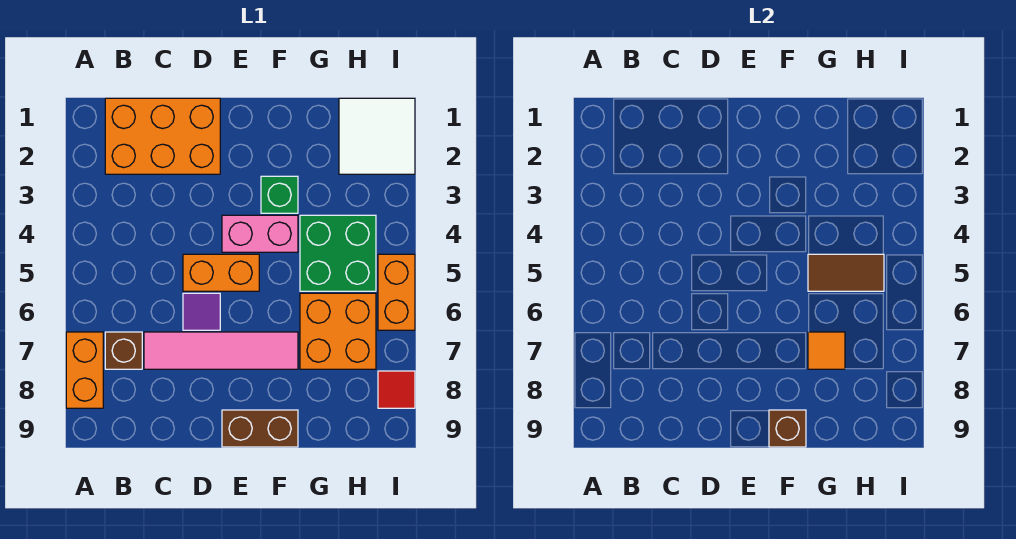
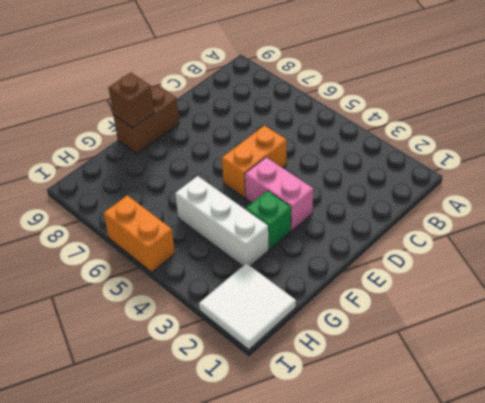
pink brick E3:E4 level 1 -> pink brick E4:F4 level 1
white brick G3:G5 level 1 -> green brick G4:H5 level 1
none -> orange brick A7:A8 level 1
none -> orange brick B1:D2 level 1
none -> brown brick B7 level 1

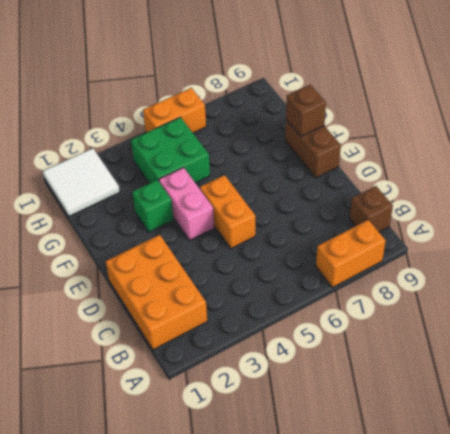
brown brick B9 level 1 -> brown brick B7 level 1
none -> pink tile C7:F7 level 1
none -> purple tile D6 level 1
none -> orange brick G6:H7 level 1

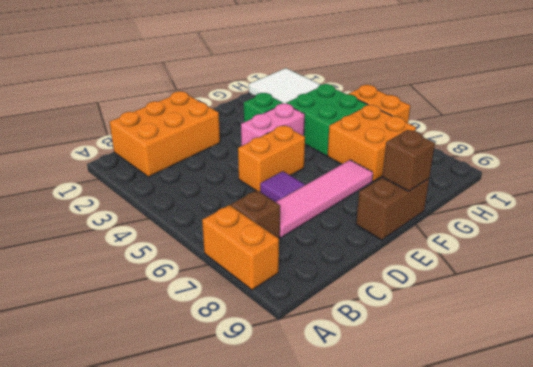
none -> red tile I8 level 1
none -> brown tile G5:H5 level 2
none -> orange tile G7 level 2

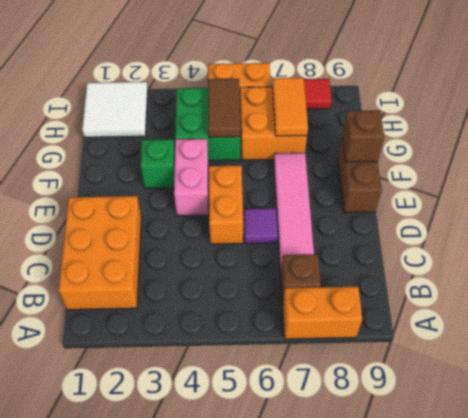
orange tile G7:H7 level 2 -> orange tile G7 level 2

